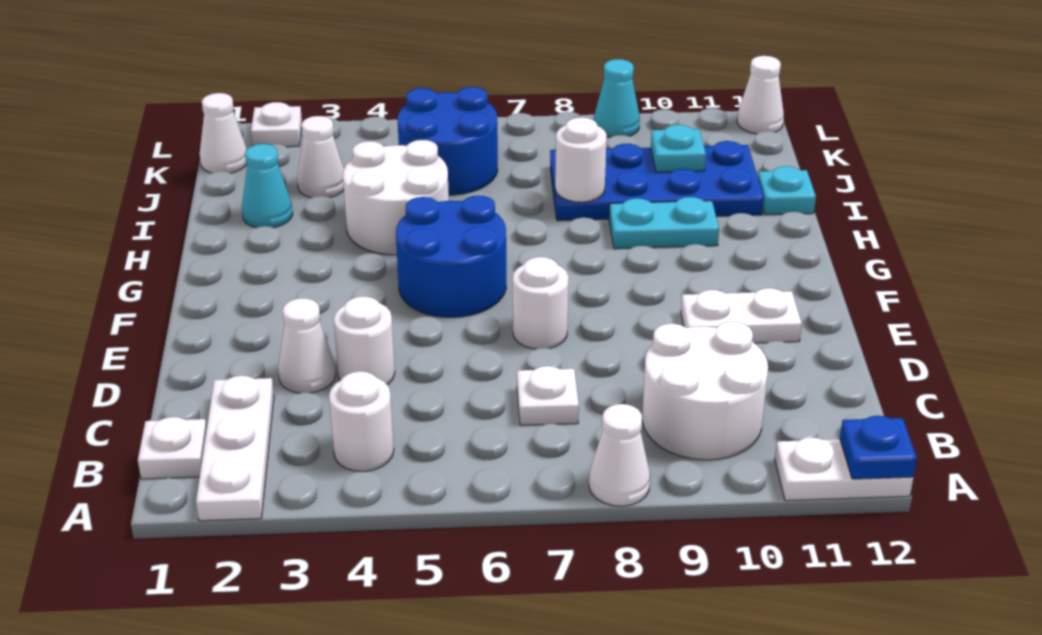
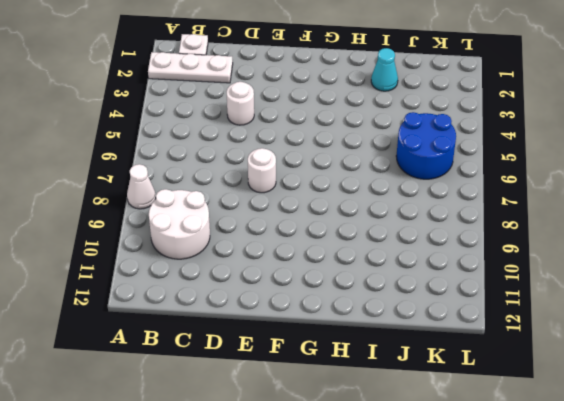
none -> white plate A11:A12 level 1
none -> white round brick B4 level 1
none -> white plate C7 level 1

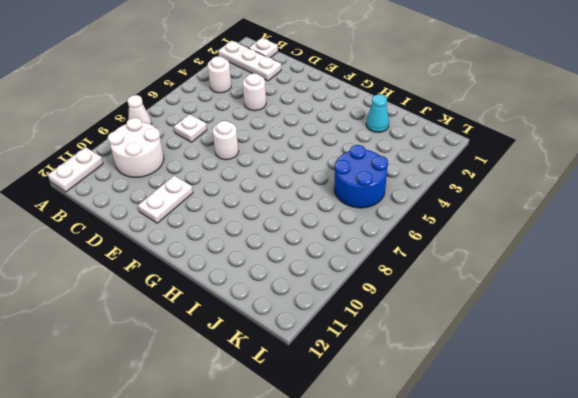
none -> white cone D3 level 1
none -> blue round brick F5:G6 level 1
none -> white round brick H4:I5 level 1

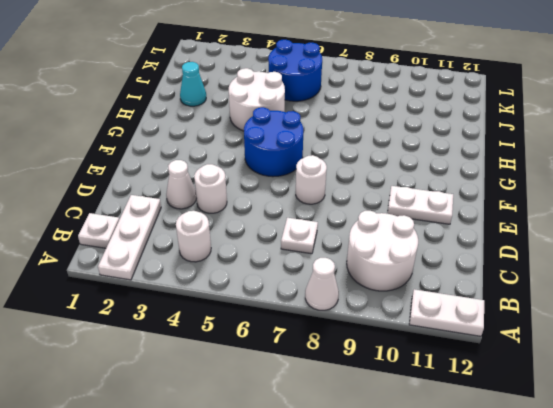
none -> cyan plate H9:H10 level 1
none -> blue plate I8:J11 level 1
none -> cyan plate I12 level 1

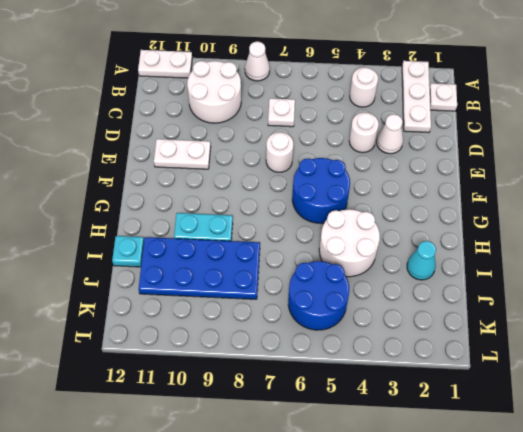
none -> white cone J3 level 1
none -> white cone K1 level 1
none -> white plate L2 level 1

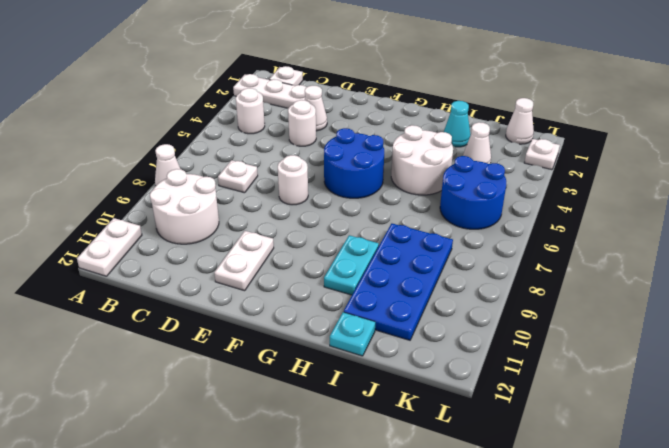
none -> cyan cone L9 level 1
none -> white cone L12 level 1
none -> blue plate A12 level 2

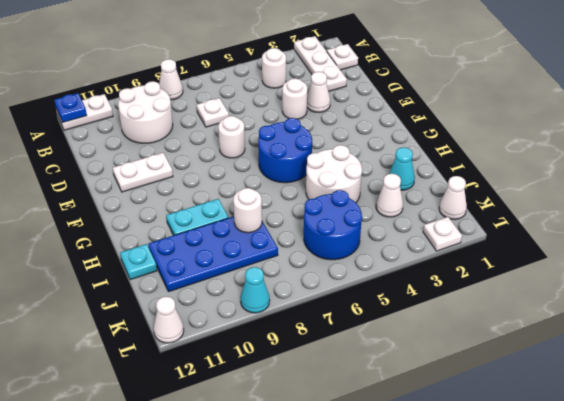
none -> cyan plate J10 level 2

